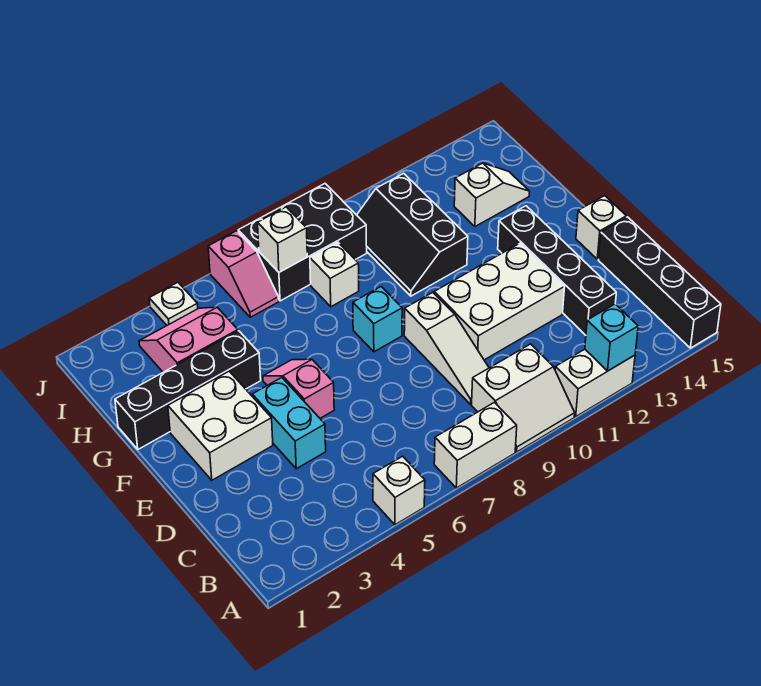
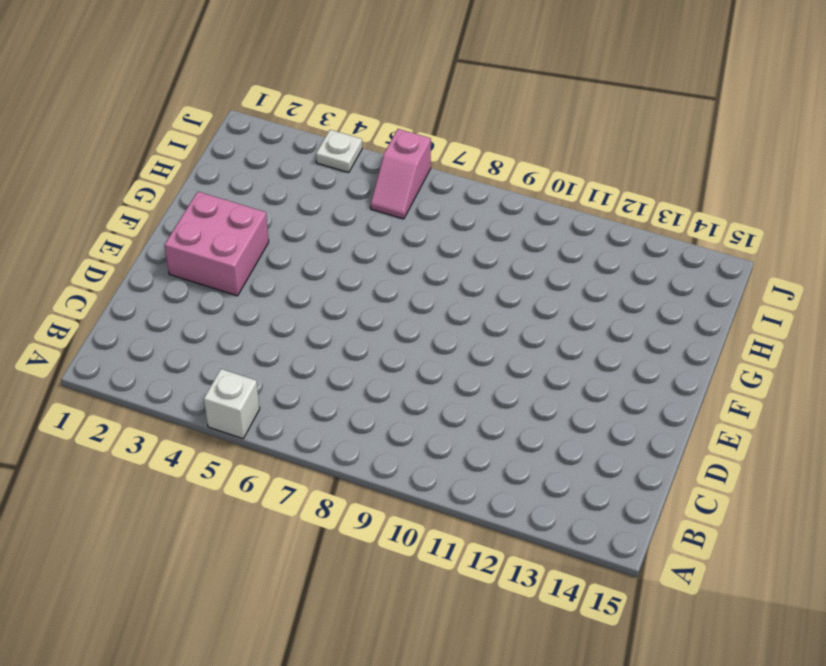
pink brick E2:F3 level 1 -> white brick E2:F3 level 1
none -> white brick A7:A8 level 1
none -> white slope A9:B10 level 1 top B
none -> white brick A11:A12 level 1

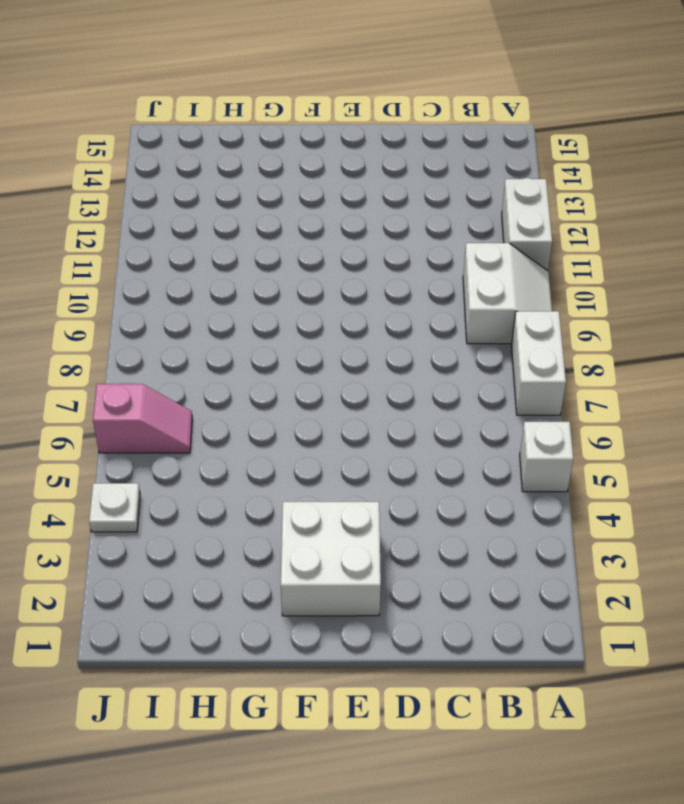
none -> black brick A15:D15 level 1
none -> white slope C9:E9 level 1 top E
none -> black brick C13:F13 level 1

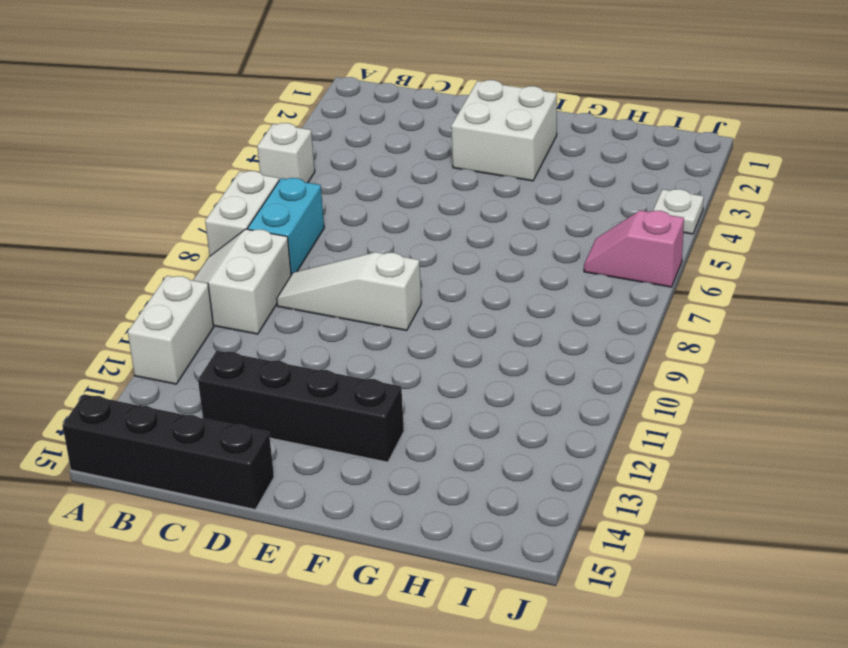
cyan brick B7:B8 level 1 -> cyan brick D4:E4 level 1
none -> white brick D10:E12 level 1
none -> pink slope E5:F5 level 1 top E
none -> white brick E15 level 1

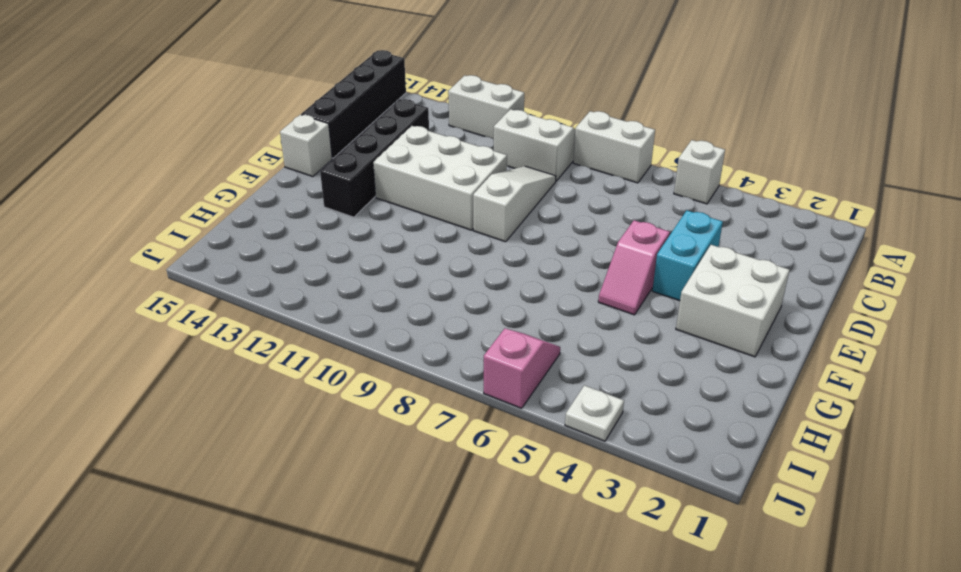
none -> cyan brick F8 level 1
none -> black brick G1:G4 level 1
none -> black slope G10:I11 level 1 top 11

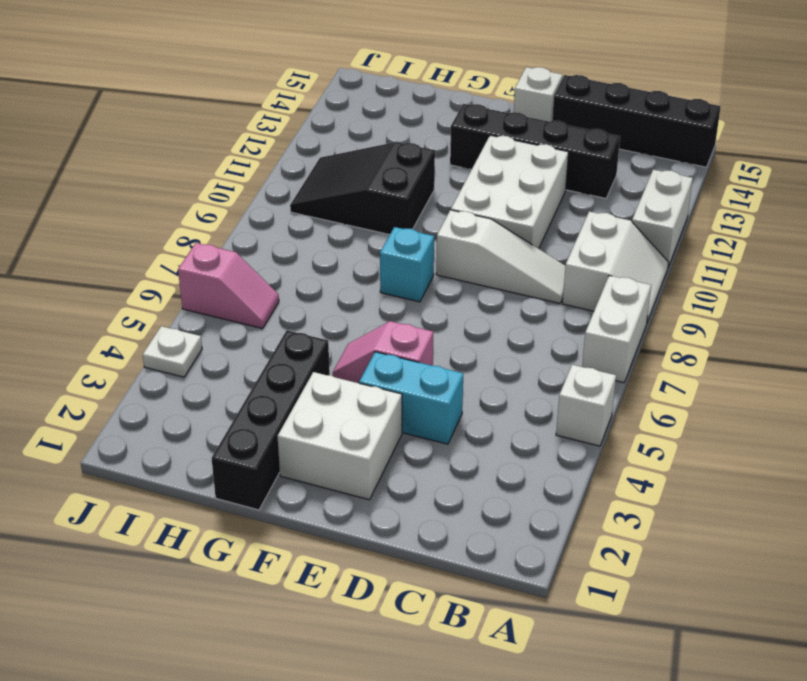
black slope G10:I11 level 1 top G -> black slope G10:I11 level 1 top 11
none -> pink slope H3:I4 level 1 top H
none -> white brick H8 level 1
none -> white slope H13:H14 level 1 top 13

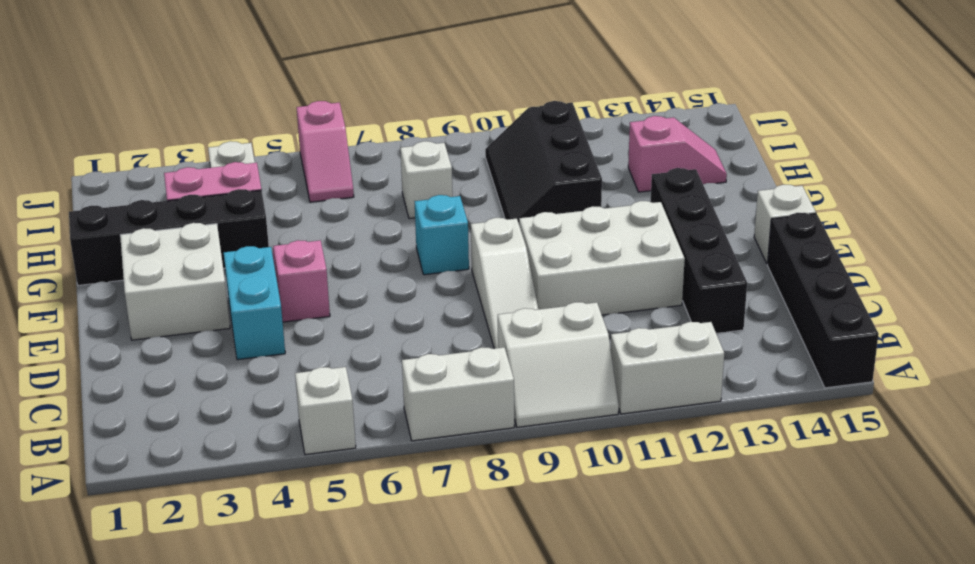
pink slope H13:H14 level 1 top 13 -> white slope H13:H14 level 1 top 13
none -> black brick I7:J9 level 1
none -> cyan brick A12 level 2
none -> white brick I7 level 2

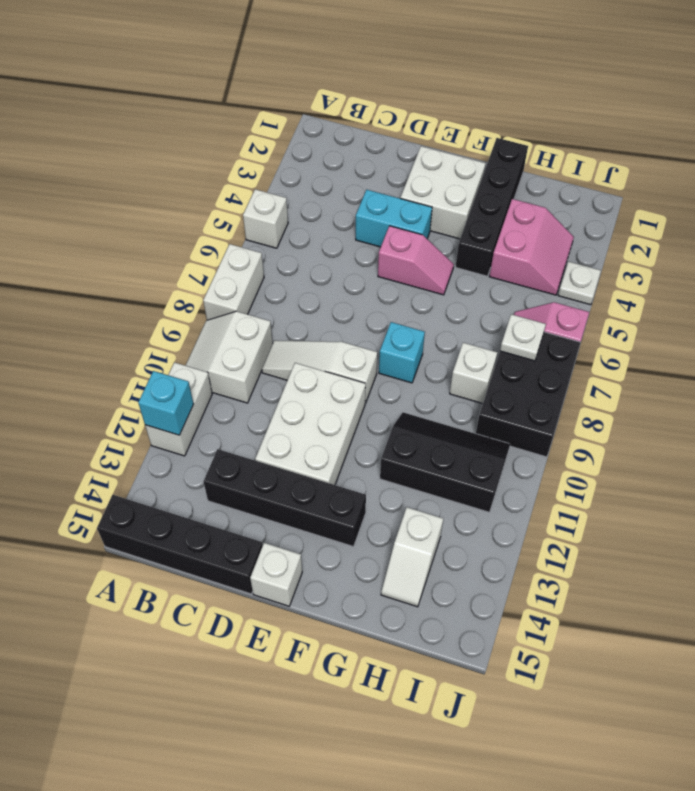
white plate I7 level 2 -> white brick I7 level 2

